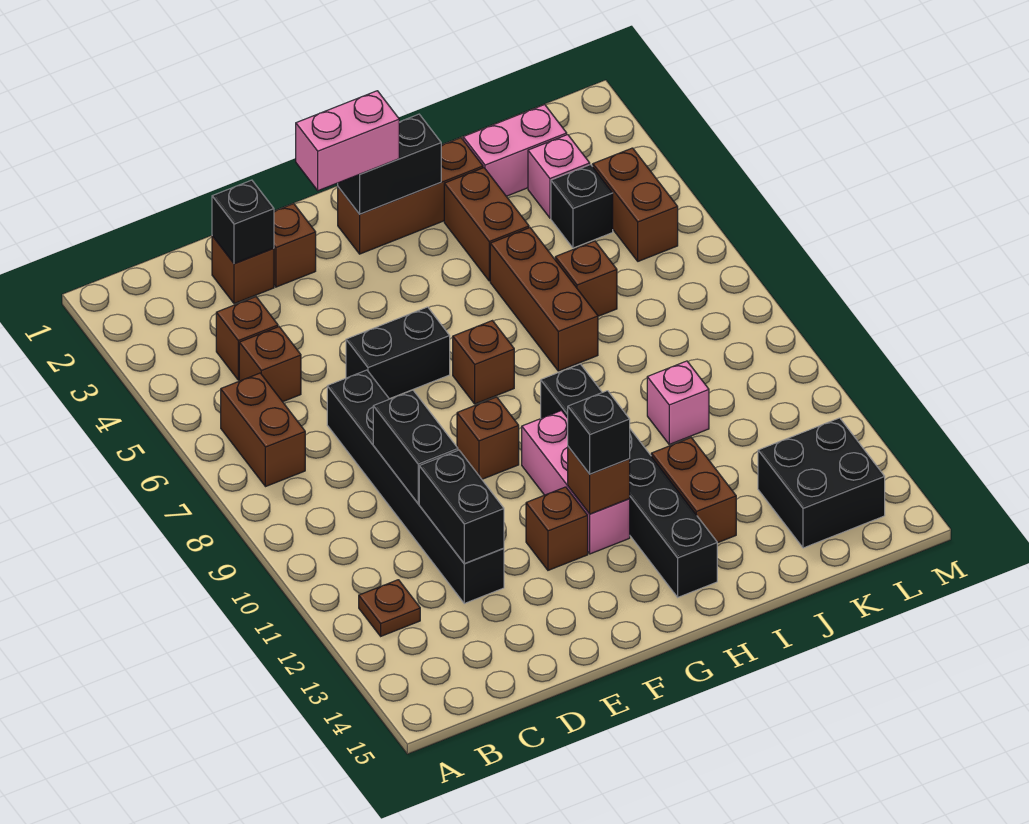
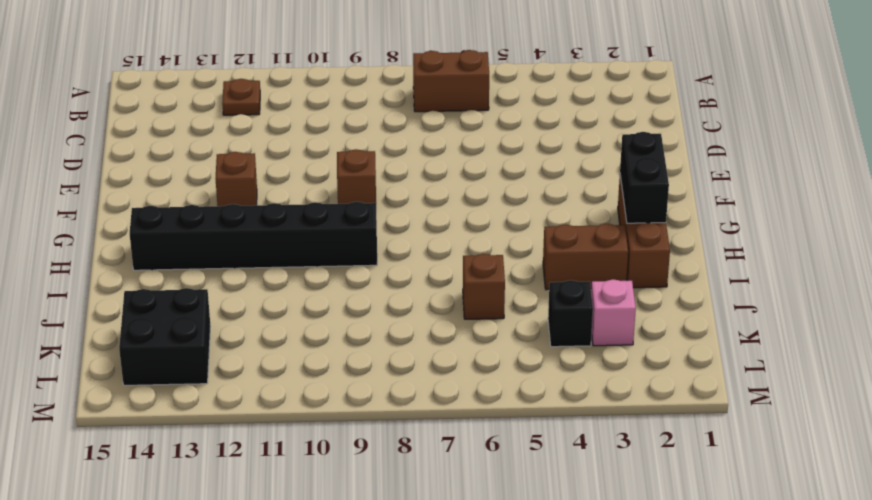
none -> brown brick C4 level 1
none -> brown brick C5 level 1
none -> brown brick D2 level 1
none -> black brick D7:D12 level 1

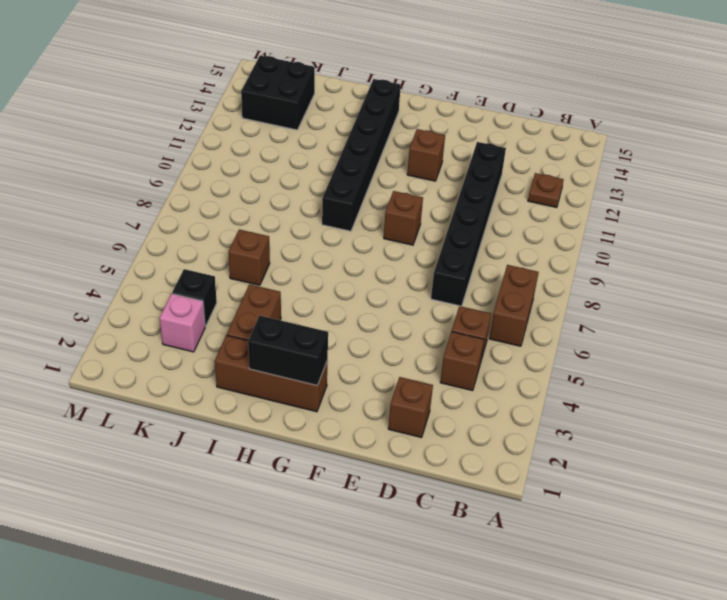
none -> brown brick E2 level 1
none -> black brick E6:F6 level 1
none -> brown brick G7 level 1
none -> pink brick G10:G12 level 1

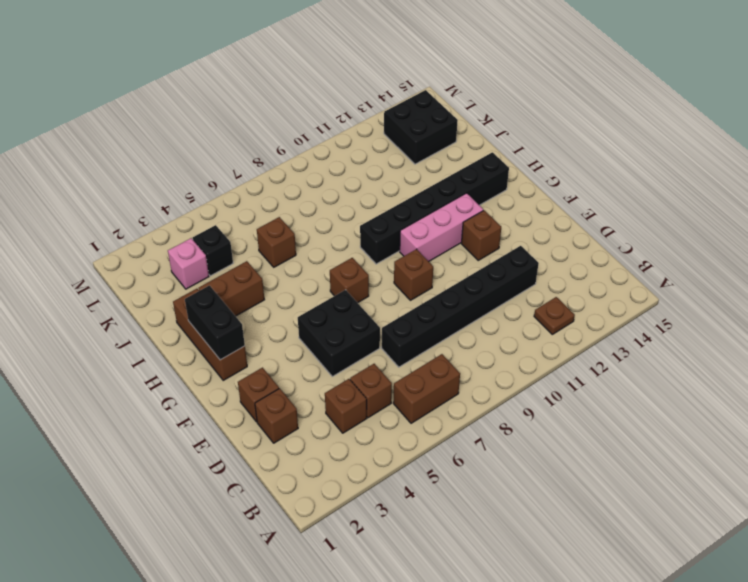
black brick E5:F6 level 1 -> black brick E6:F6 level 1
none -> brown brick I5:I7 level 1
none -> brown brick I12:I13 level 1
none -> pink brick J2:K2 level 1
none -> pink brick J10 level 1

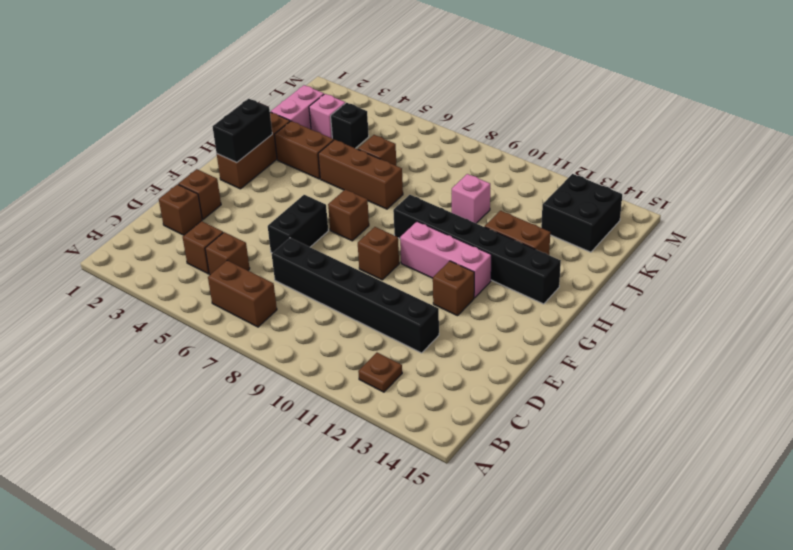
none -> brown brick L4:L5 level 1
none -> black brick D2 level 2
none -> black brick D9:D10 level 2
none -> black brick D11:D12 level 2

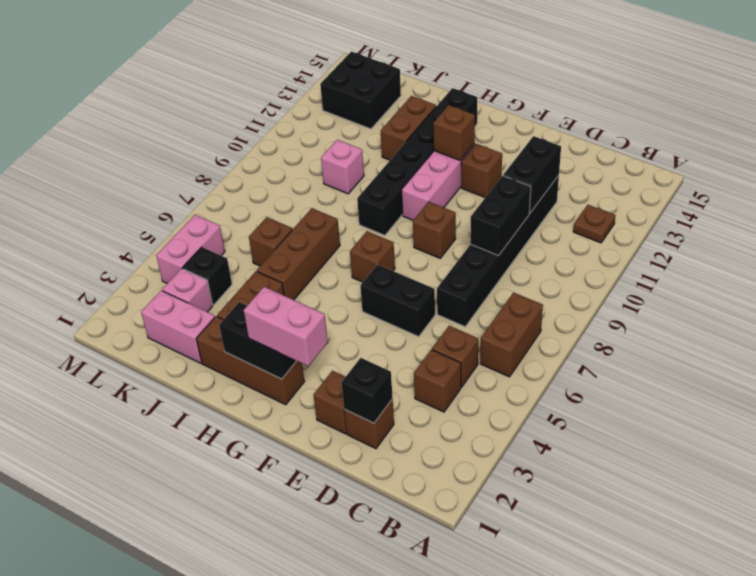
pink brick L4:L5 level 1 -> brown brick L4:L5 level 1
none -> black brick G12 level 3

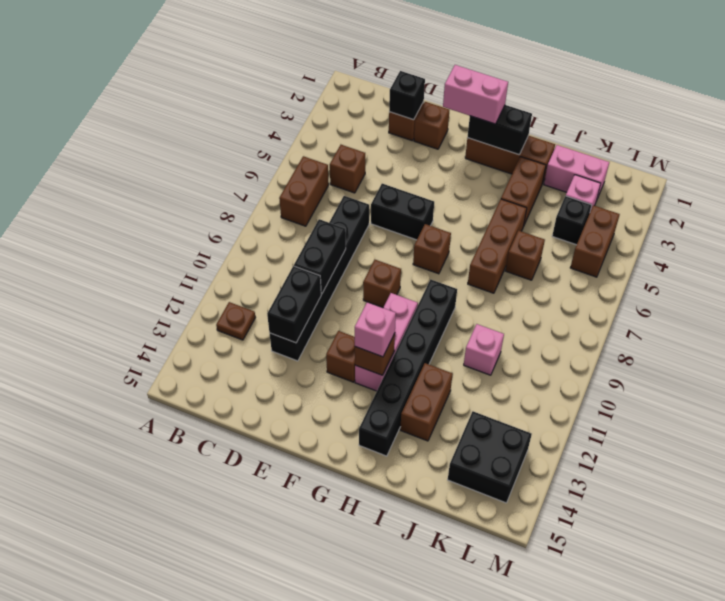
pink brick G12 level 3 -> black brick G12 level 3
none -> brown brick C4 level 1

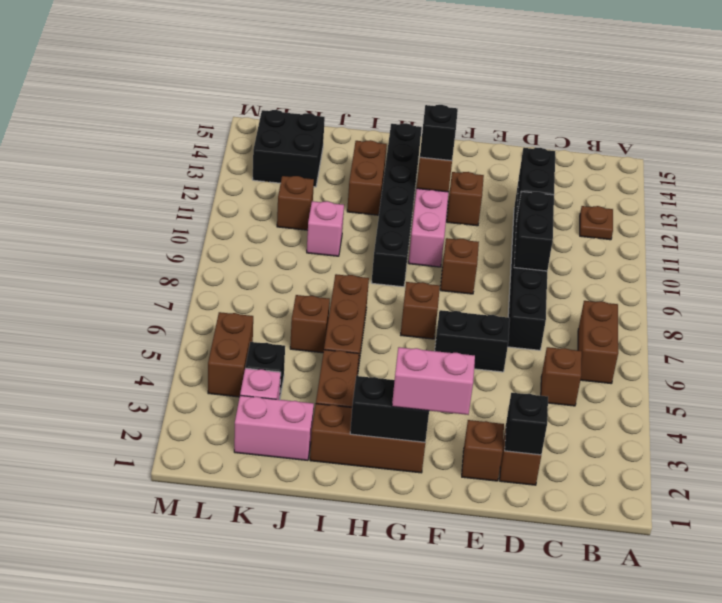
brown brick K11 level 1 -> brown brick C4 level 1

